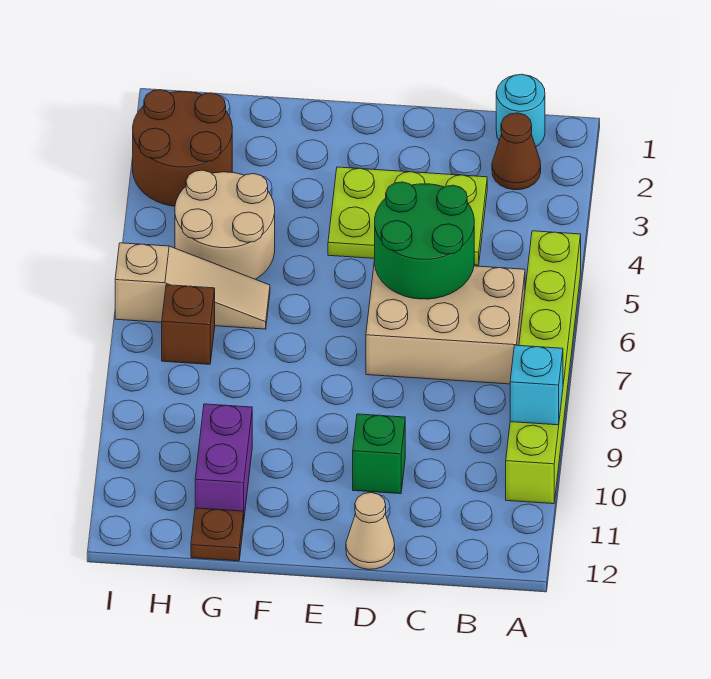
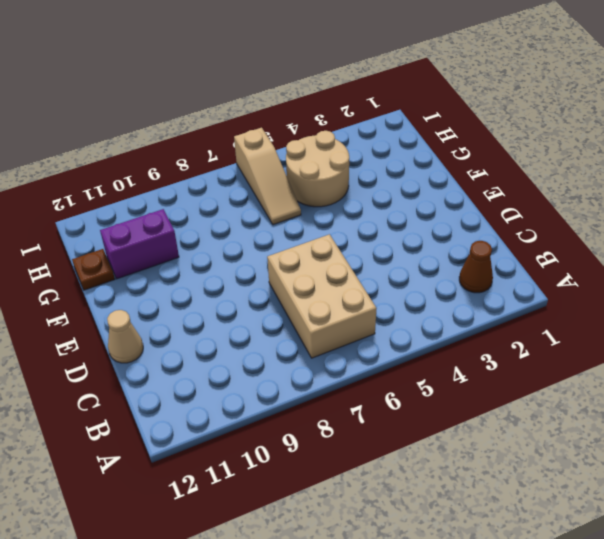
none -> lime brick A5:A10 level 1
none -> cyan round brick B1 level 1
none -> lime plate C3:E4 level 1

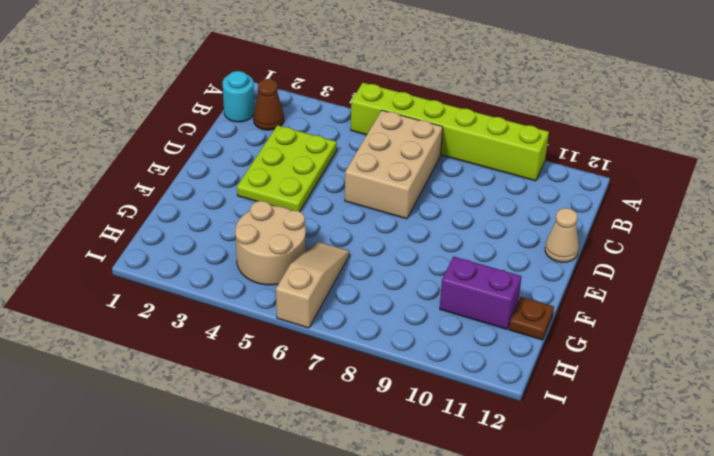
none -> green brick D10 level 1
none -> brown round brick H2:I3 level 1
none -> brown brick H7 level 1

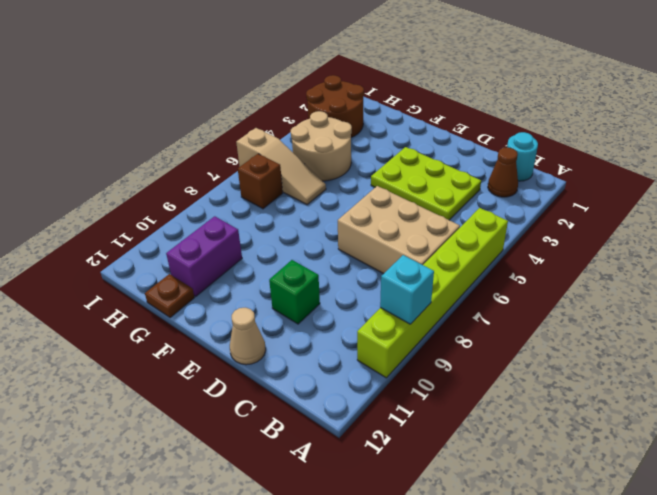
none -> green round brick C5:D6 level 2

